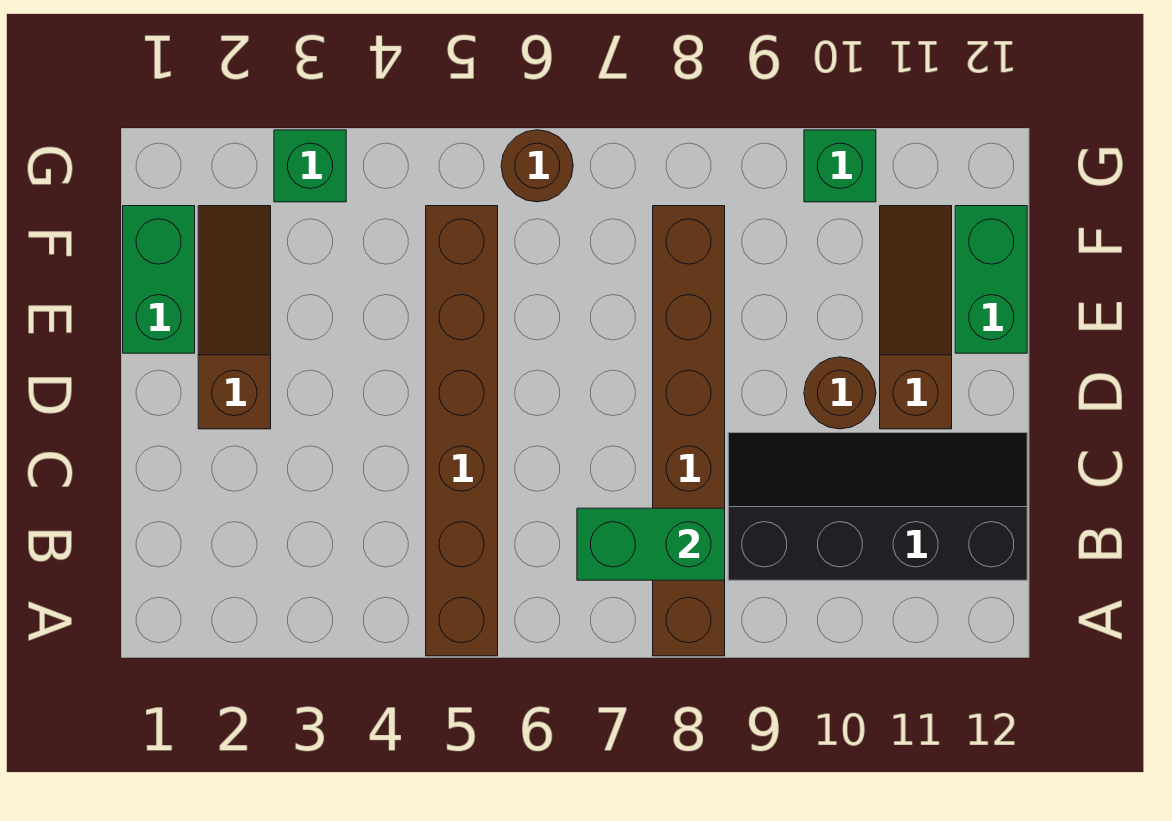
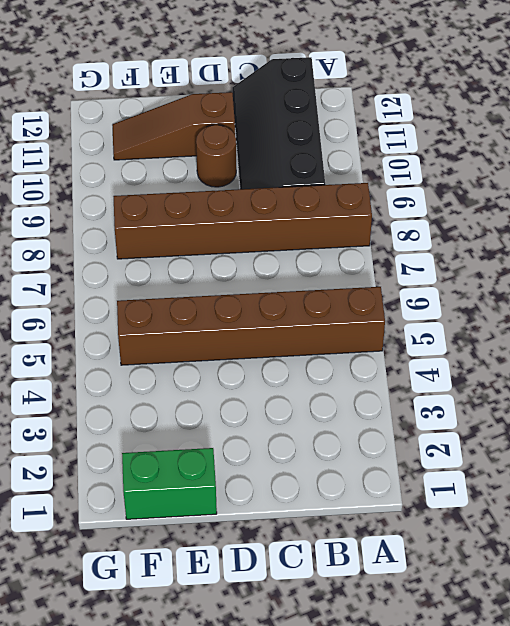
none -> brown slope D2:F2 level 1 top D
none -> green brick E12:F12 level 1
none -> green brick G3 level 1

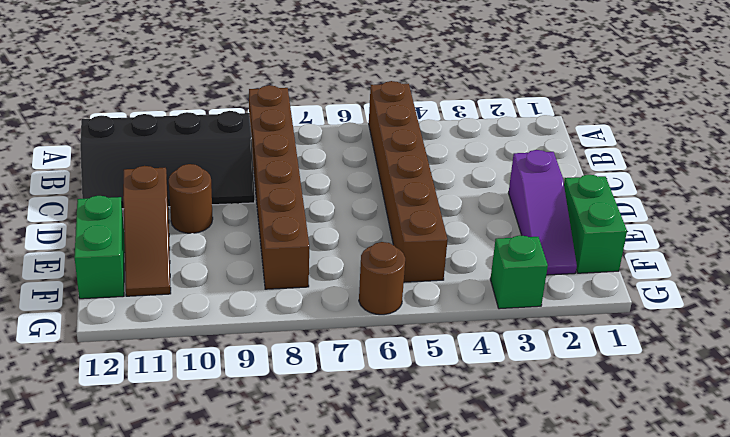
purple slope D2:F2 level 1 top D -> brown slope D2:F2 level 1 top D
none -> green brick G10 level 1
none -> green brick B7:B8 level 2

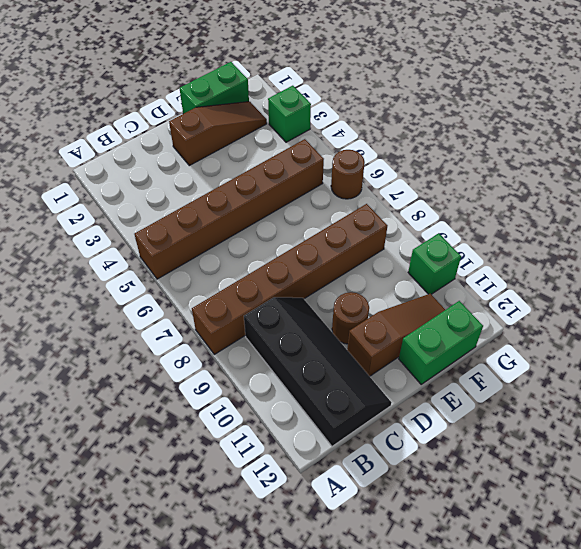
none -> green brick B7:B8 level 2

